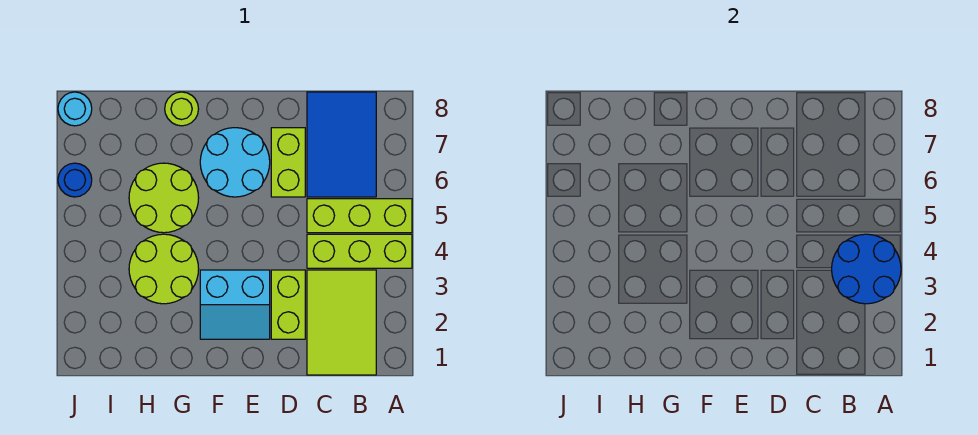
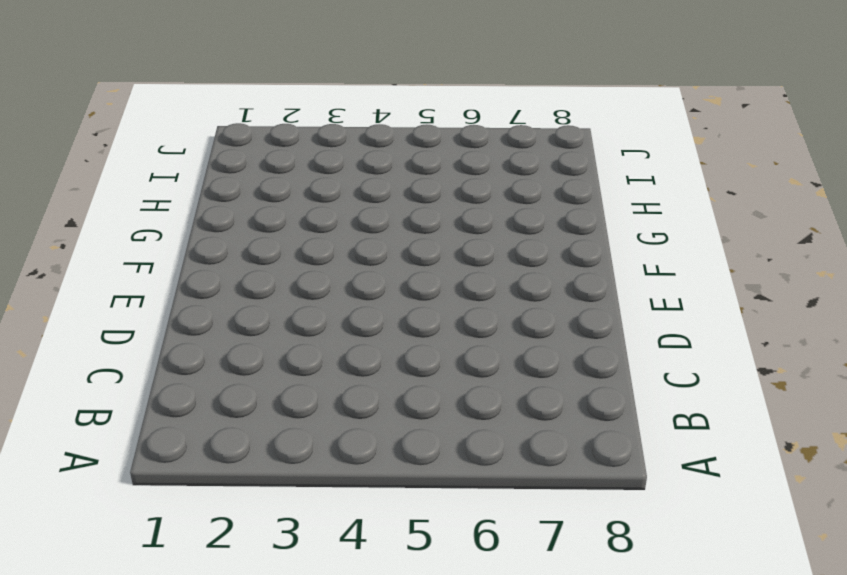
none -> lime brick A4:C4 level 1
none -> lime brick A5:C5 level 1
none -> lime tile B1:C3 level 1

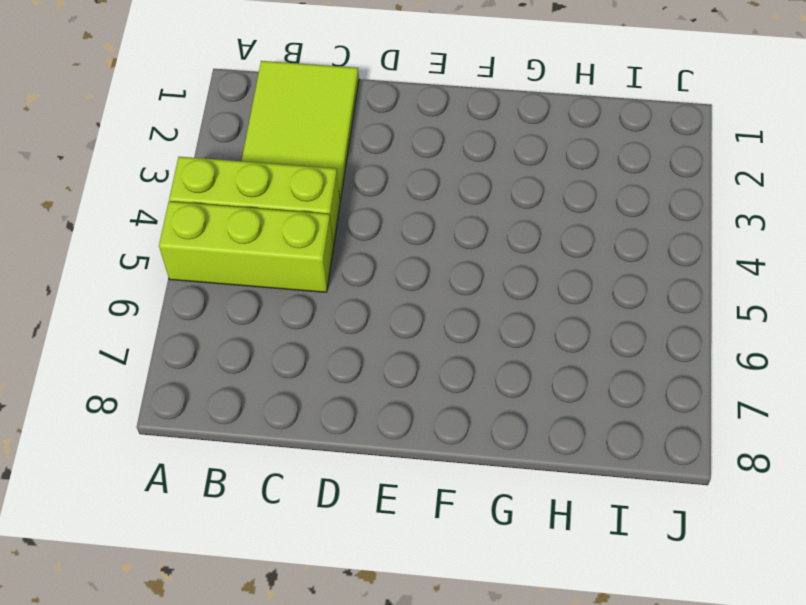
none -> blue tile B6:C8 level 1
none -> lime brick D2:D3 level 1
none -> lime brick D6:D7 level 1

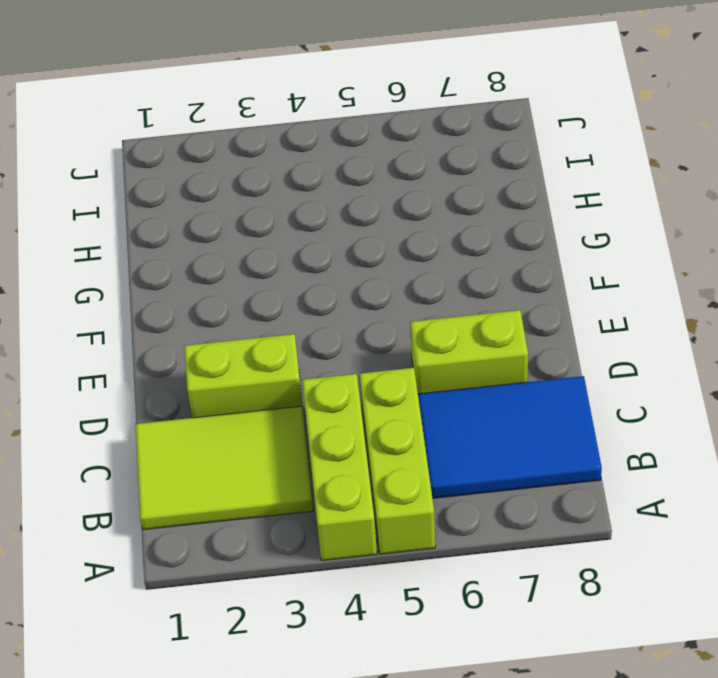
none -> cyan slope E2:F3 level 1 top 3
none -> cyan round brick E6:F7 level 1
none -> lime round brick G3:H4 level 1

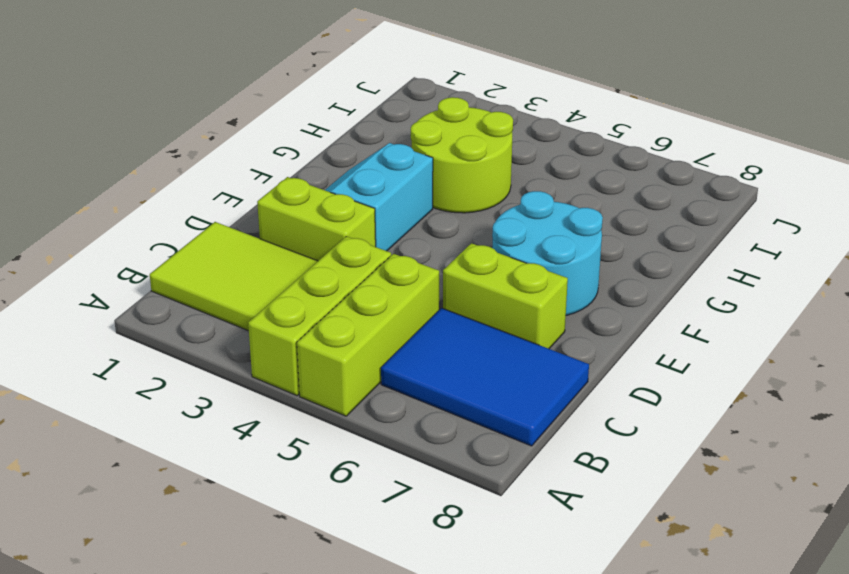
none -> lime round brick G5:H6 level 1
none -> lime round brick G8 level 1
none -> blue round brick J6 level 1

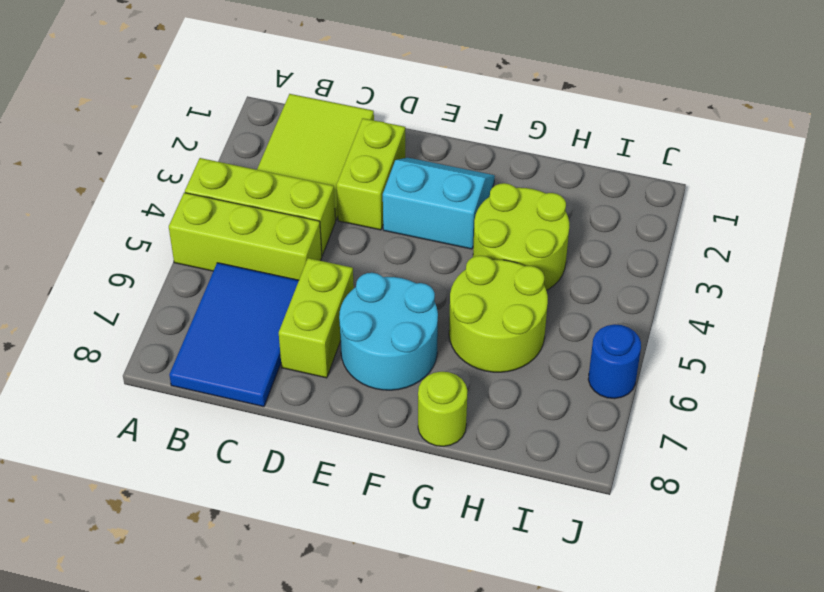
none -> cyan round brick J8 level 1
none -> blue round brick A3:B4 level 2

